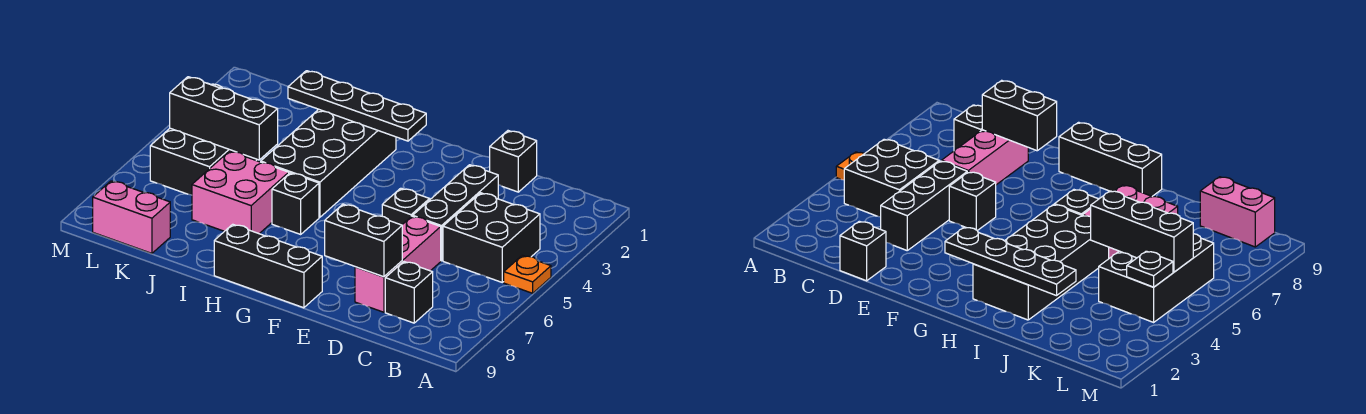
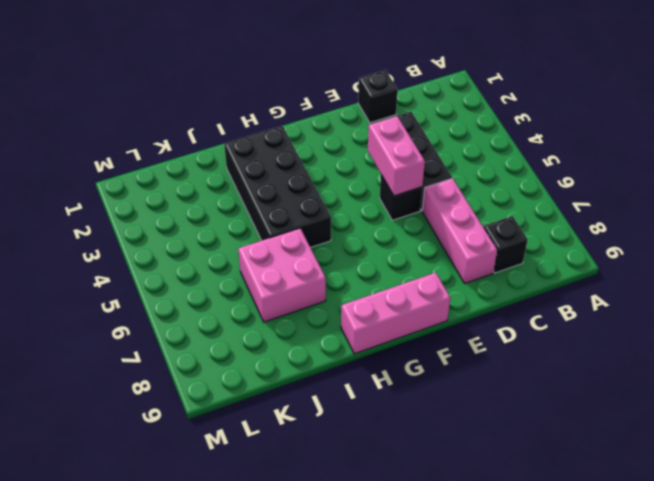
pink brick E4:E5 level 2 -> pink brick K9:L9 level 1
pink brick F9:H9 level 1 -> black brick F9:H9 level 1
none -> orange plate A5 level 1
none -> black brick B4:C5 level 1
none -> black brick H6 level 1

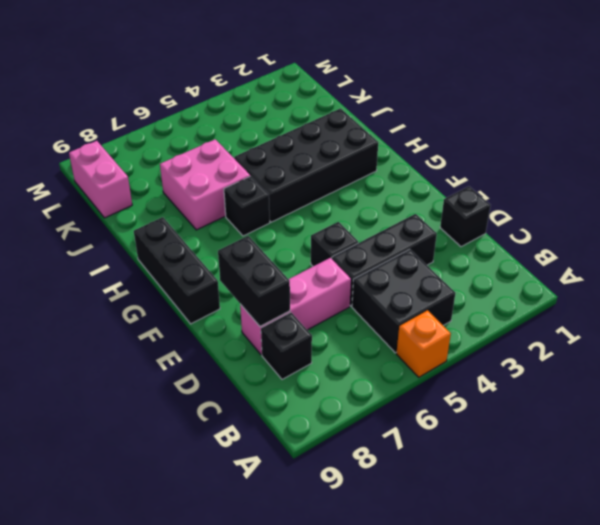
orange brick A5 level 1 -> orange plate A5 level 1
none -> black brick K4:L6 level 1
none -> black plate G2:J2 level 2
none -> black brick J5:L5 level 2

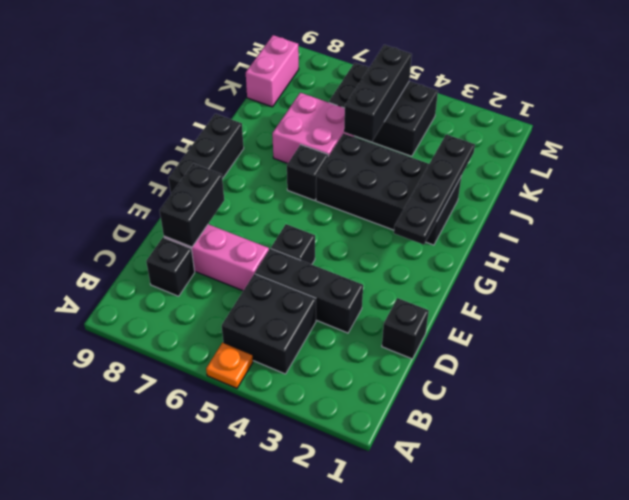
none -> black plate L4 level 2

